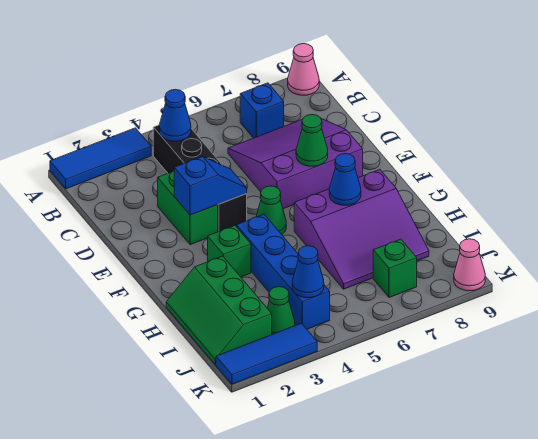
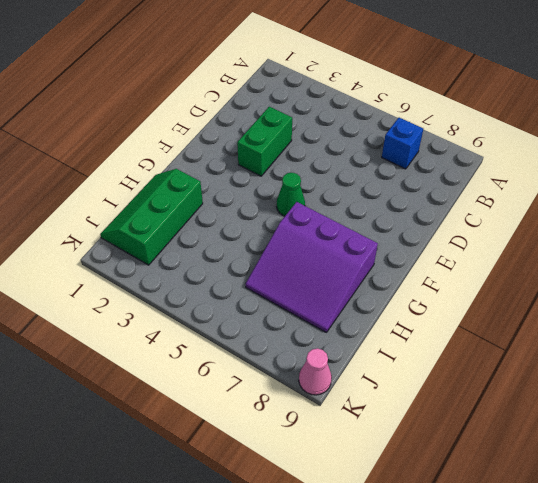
none -> blue tile A1:A3 level 1
none -> pink cone A9 level 1
none -> black brick B4:E4 level 1

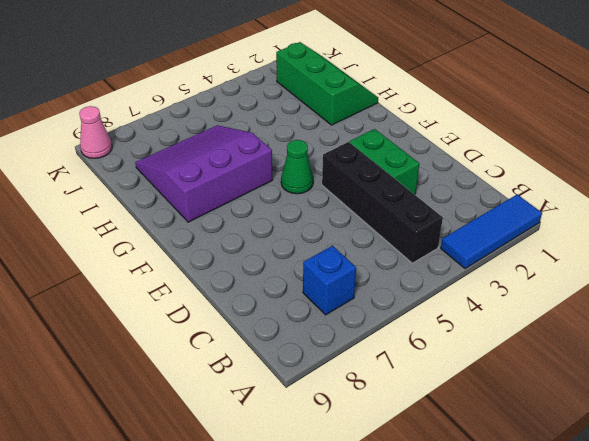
none -> pink cone A9 level 1
none -> purple slope C6:E8 level 1 top E
none -> green brick G3 level 1

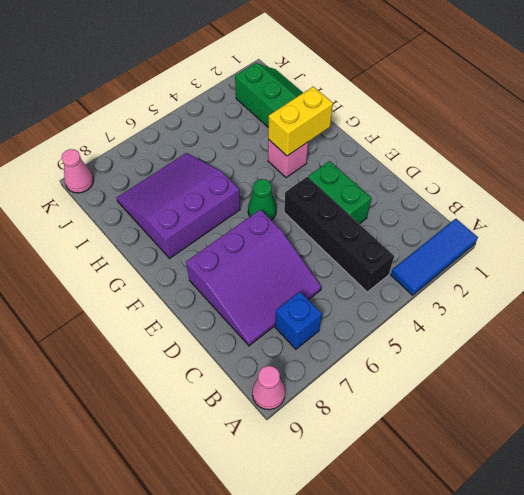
yellow brick G2:G3 level 2 -> none
pink brick G3 level 1 -> green brick G3 level 1
none -> blue brick G4:J4 level 1
none -> green cone J3 level 1
none -> green brick J7 level 1

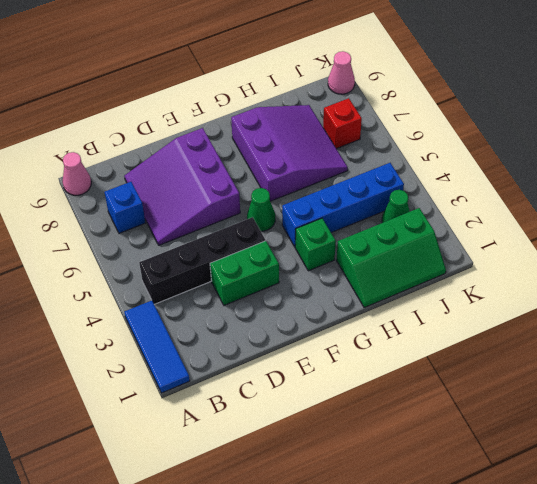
red brick J7 level 1 -> green brick J7 level 1
none -> blue tile K1:K3 level 1
none -> blue cone B4 level 2
none -> blue slope E3:E4 level 2 top 3

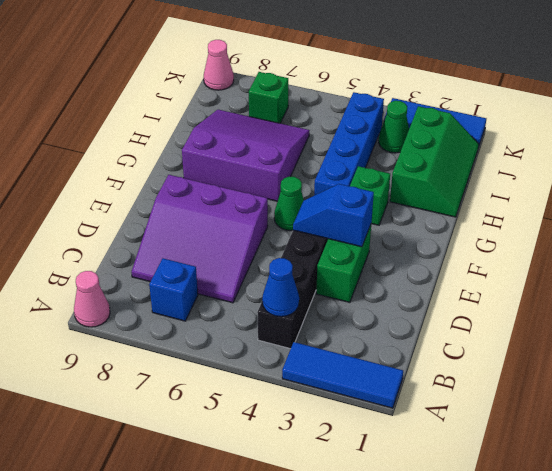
none -> green cone E7 level 2
none -> blue cone G7 level 2
none -> blue cone J4 level 2

